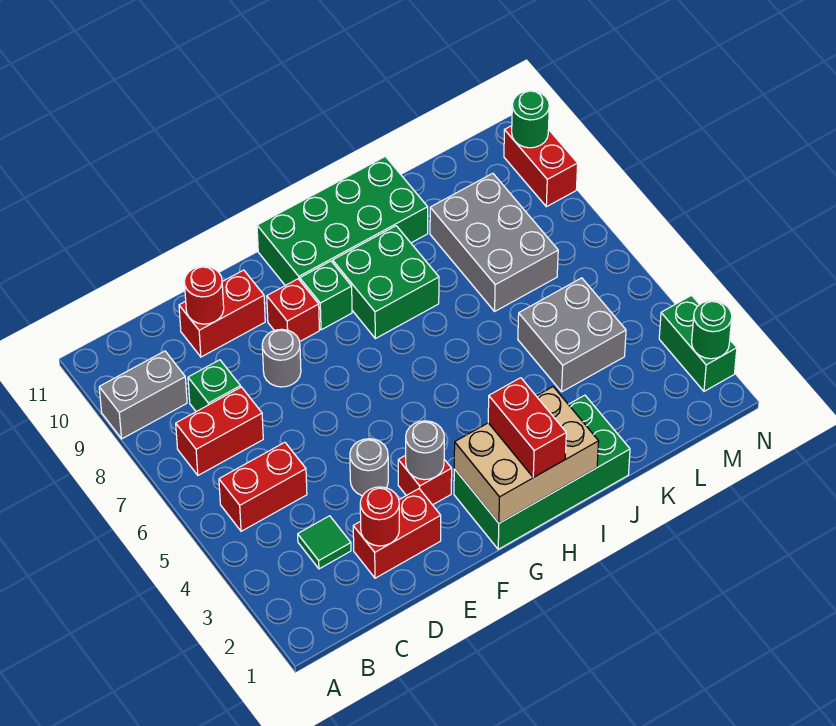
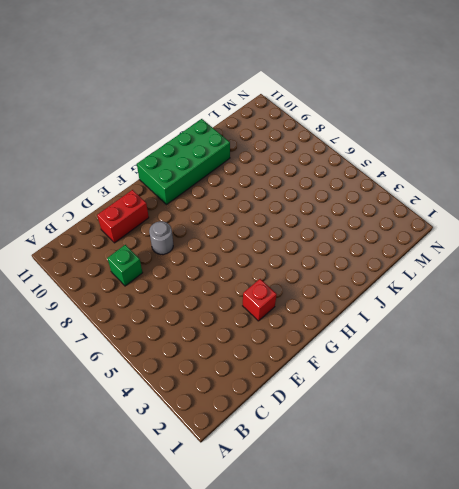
none -> grey brick A9:B9 level 1
none -> red brick B5:C5 level 1
none -> red brick B7:C7 level 1

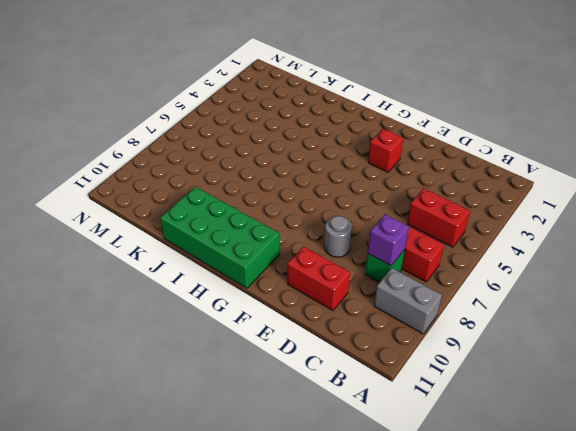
purple brick C8 level 2 -> none
none -> green tile C3 level 1
none -> red brick D2:E2 level 1
none -> grey round brick E4 level 1

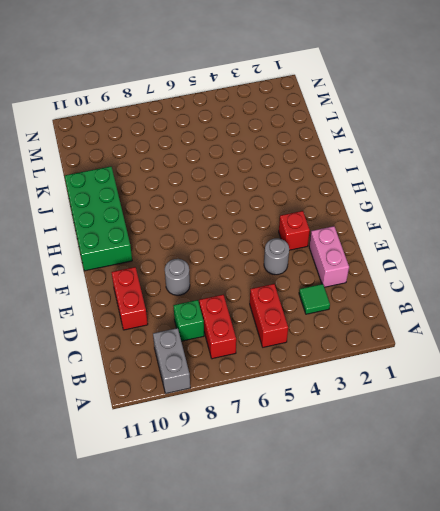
pink brick D2:E2 level 1 -> red brick D2:E2 level 1
none -> red brick F9 level 1
none -> green brick G1:J2 level 1
none -> green brick G9 level 1

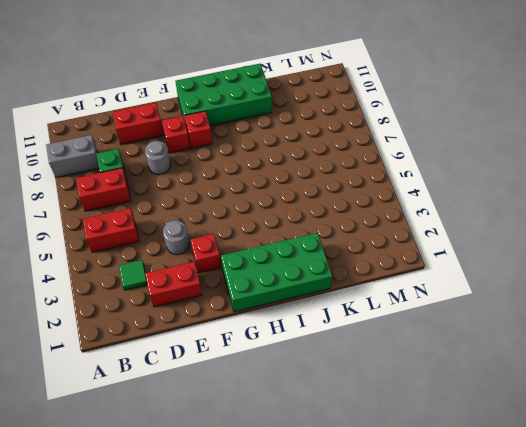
red brick G9 level 1 -> green brick G9 level 1
none -> green brick H8:I9 level 1
none -> grey brick K4:L5 level 1
none -> grey brick K7:L9 level 1

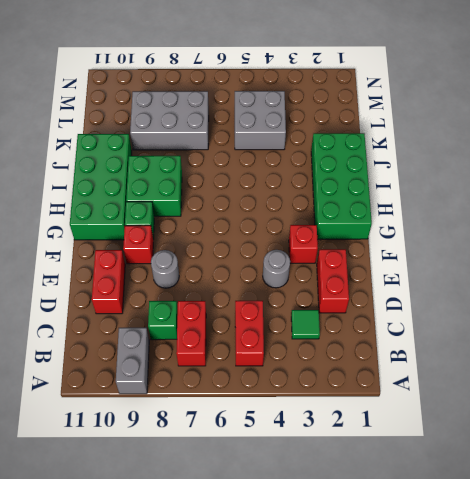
none -> green brick N2:N3 level 1
none -> red brick N9:N10 level 1
none -> red round brick D2 level 2

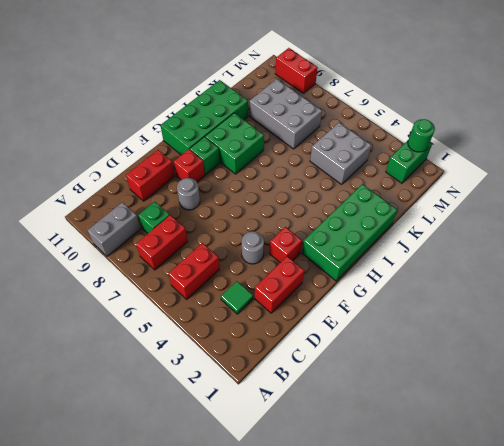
green brick M2:N2 level 1 -> green brick N2:N3 level 1
none -> red round brick D2 level 2
none -> red round brick D10 level 2
none -> grey round brick F3 level 2

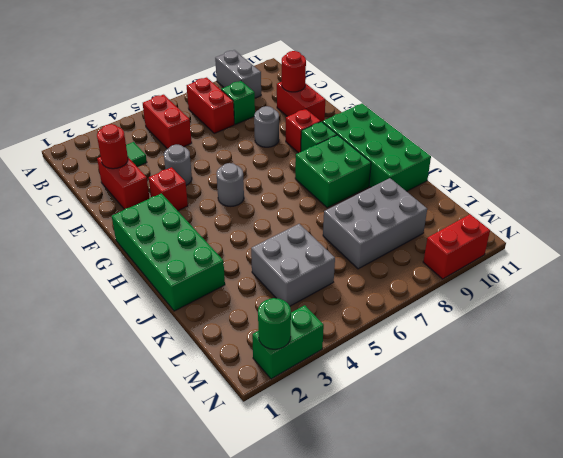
grey round brick G5 level 1 -> grey round brick F3 level 2
none -> tan brick G1:I2 level 2
none -> green round brick N10 level 2
none -> red brick H1:H2 level 3

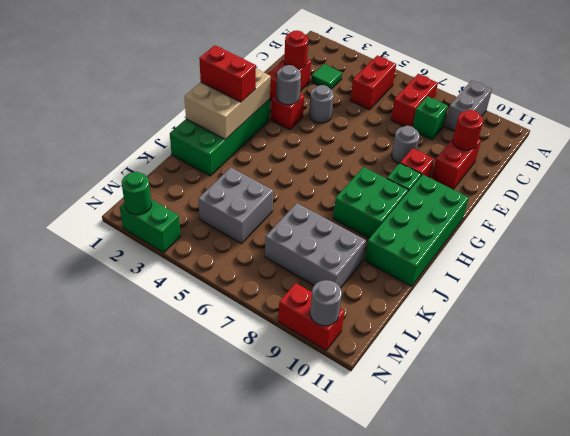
grey round brick N10 level 2 -> green round brick N10 level 2

